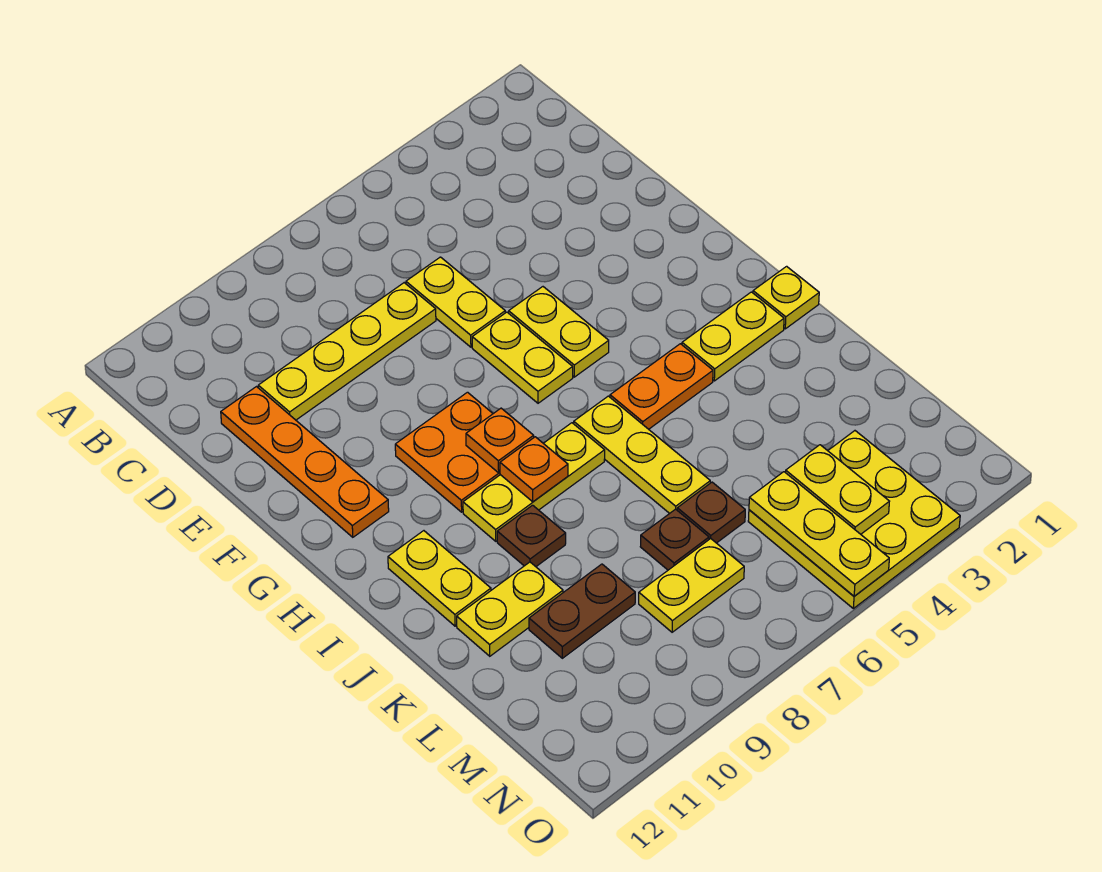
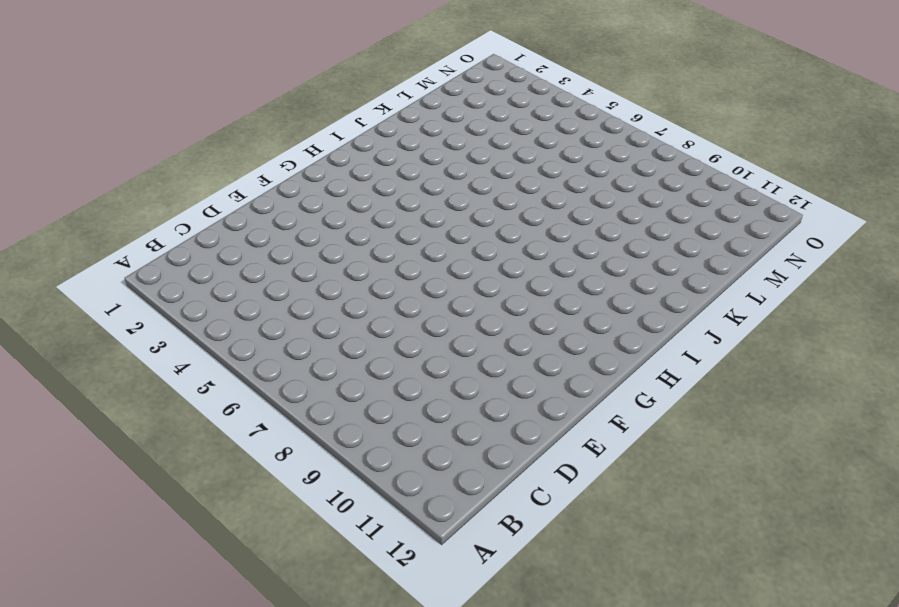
none -> yellow plate D6:E6 level 1
none -> yellow plate D7:D10 level 1
none -> orange plate D11:G11 level 1

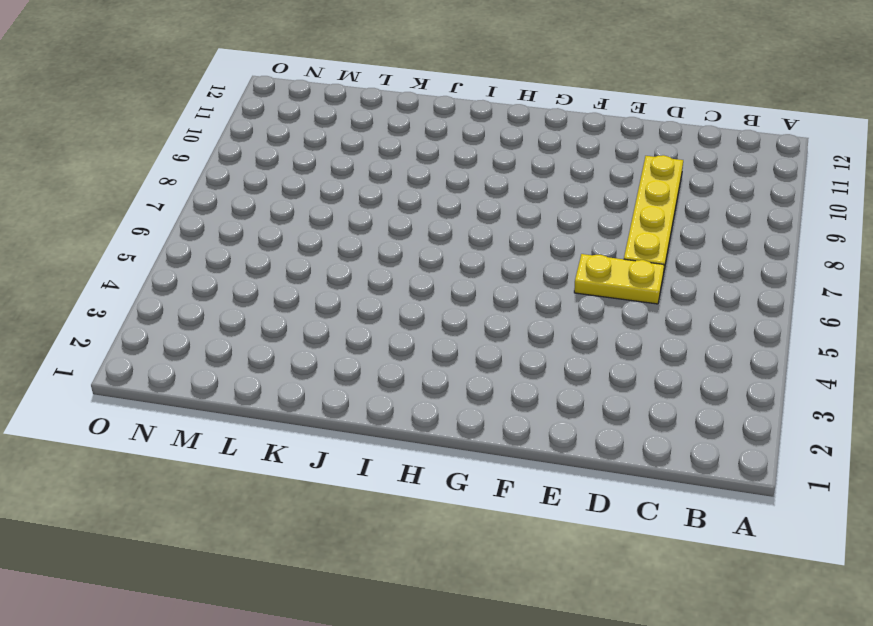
none -> orange plate D11:G11 level 1
none -> yellow plate F5:G5 level 1
none -> yellow plate F6:G6 level 1

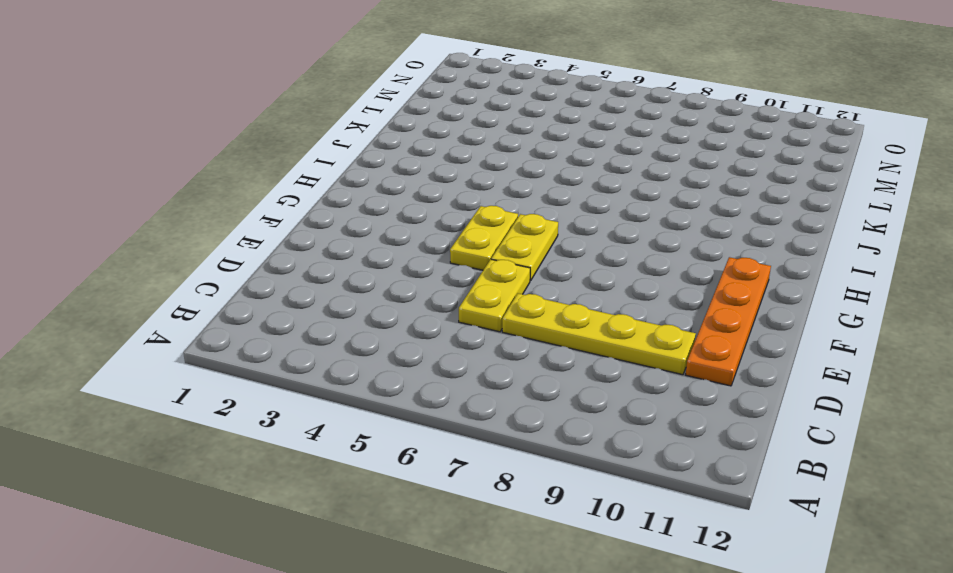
none -> orange plate G8:H9 level 1
none -> yellow plate I1 level 1
none -> yellow plate I2:I3 level 1

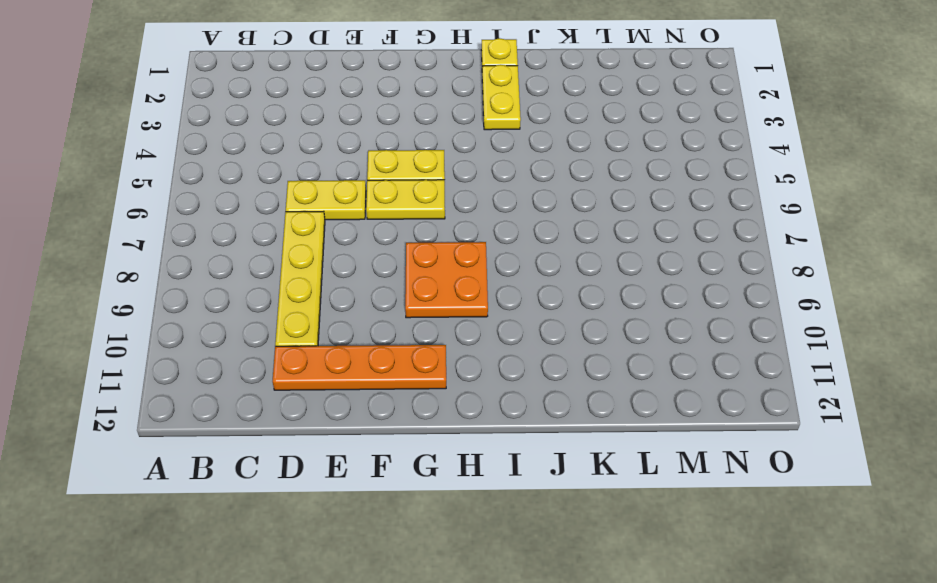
none -> orange plate I4:I5 level 1
none -> yellow plate I6:K6 level 1
none -> yellow plate I7:I9 level 1

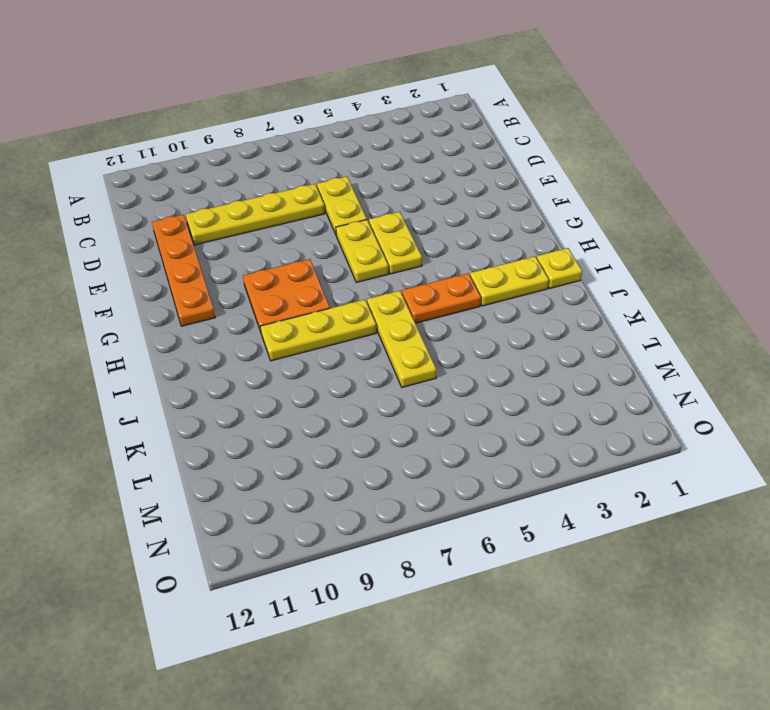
none -> yellow plate I11:J11 level 1
none -> brown plate J9 level 1
none -> yellow plate K10:K11 level 1

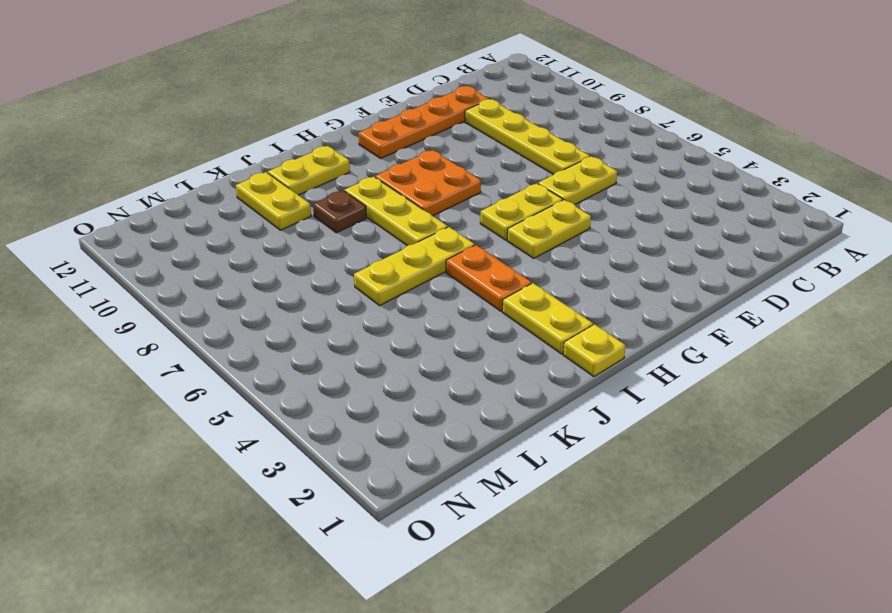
none -> brown plate L6 level 1
none -> brown plate L7 level 1
none -> brown plate L9:L10 level 1

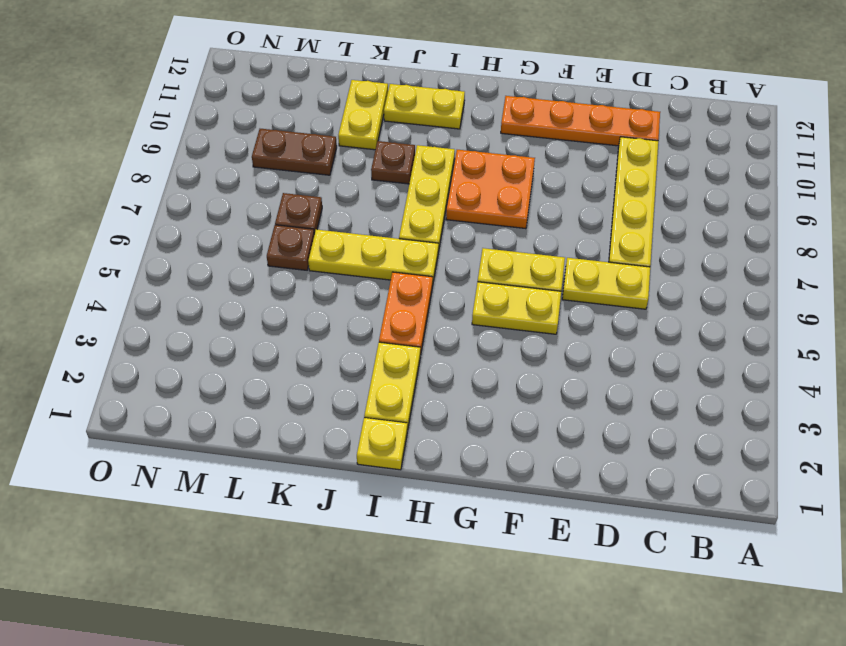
brown plate L9:M9 level 1 -> brown plate L9:L10 level 1
none -> yellow plate M3:O5 level 1
none -> yellow plate M7:M8 level 1
none -> orange plate H8 level 2

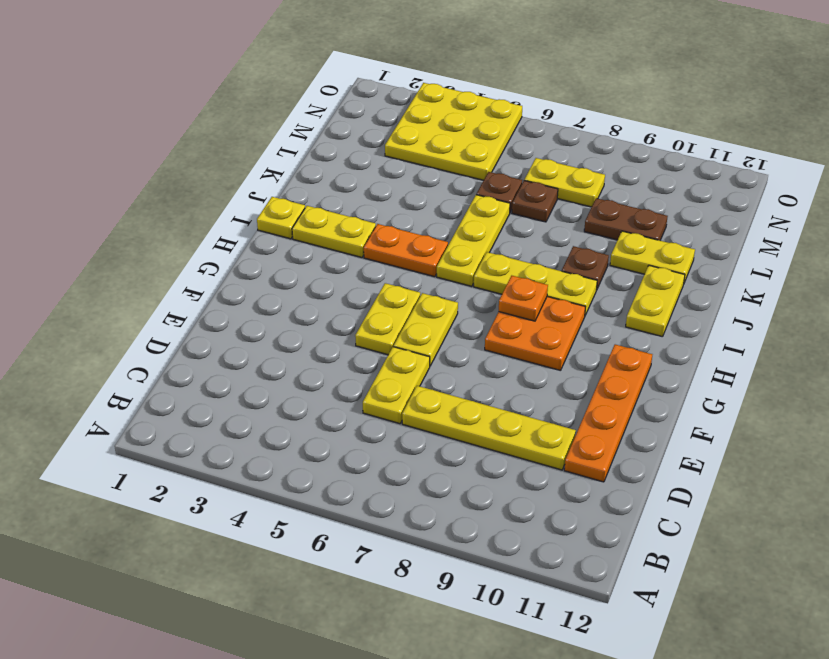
none -> orange plate I8 level 2
none -> yellow plate M4:N4 level 2
none -> yellow plate M5:O5 level 2

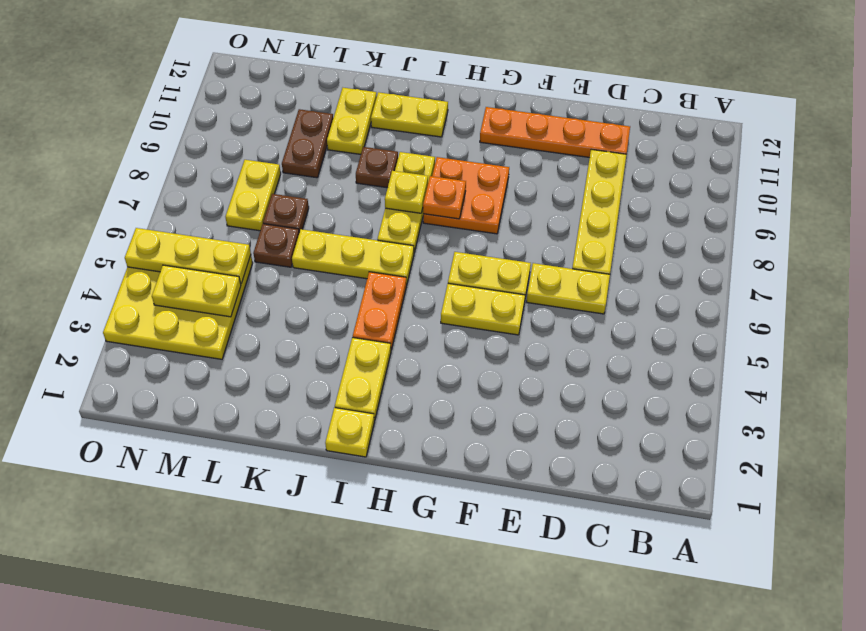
yellow plate I8 level 2 -> orange plate I8 level 2

